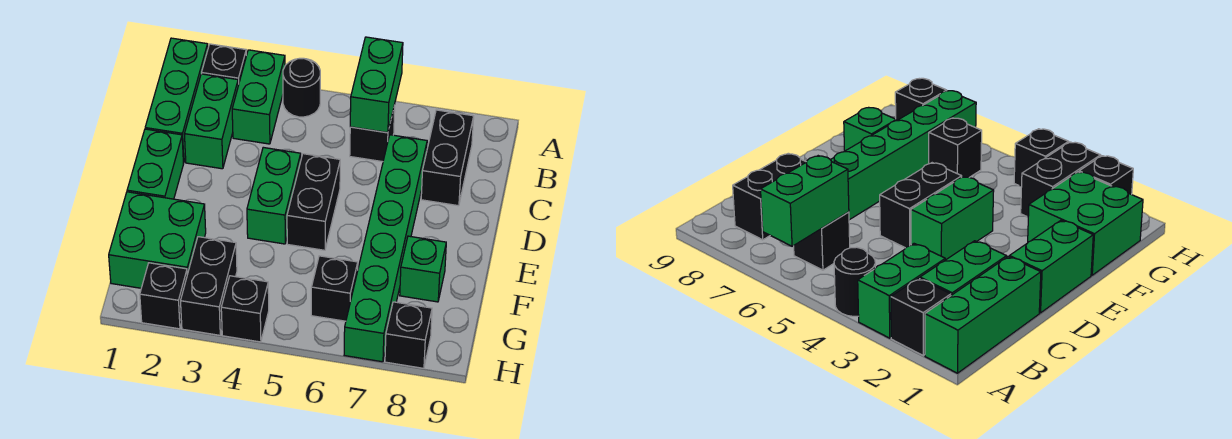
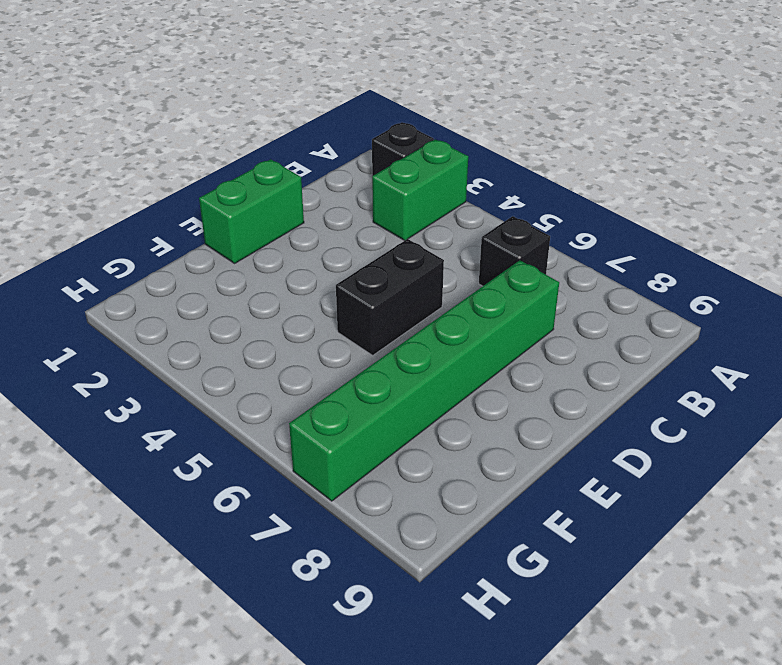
none -> green brick A1:C1 level 1
none -> black round brick A4 level 1
none -> green brick B2:C2 level 1

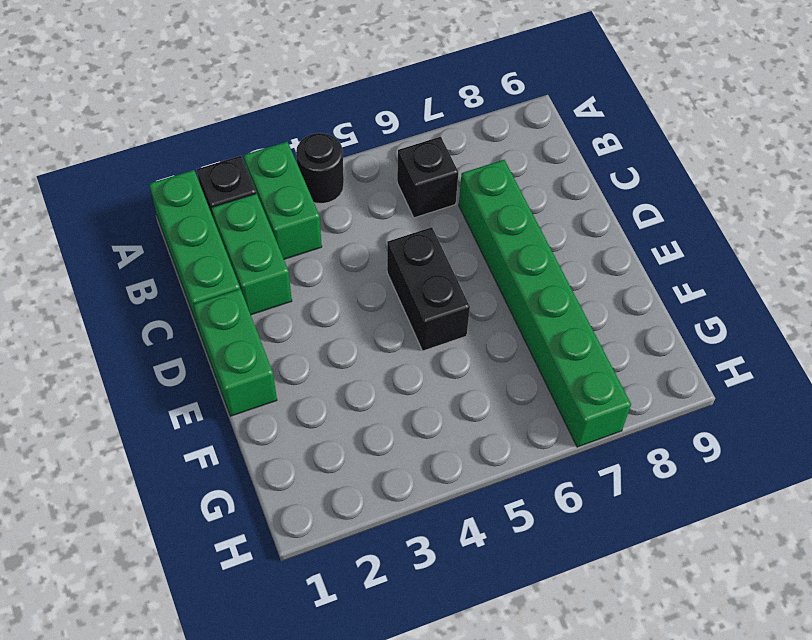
none -> black brick B8:C8 level 1
none -> green brick D4:E4 level 1
none -> green brick F1:G2 level 1

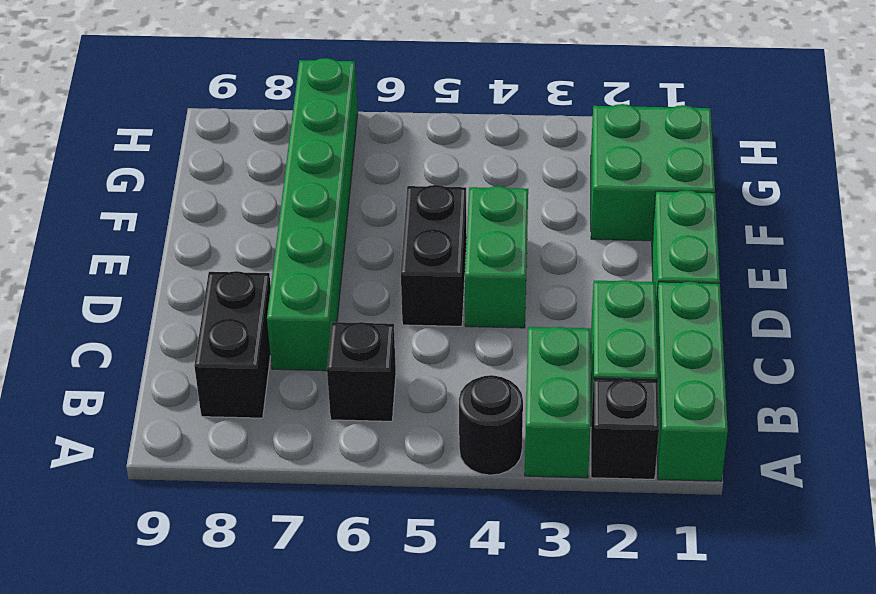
none -> green brick F8 level 1
none -> black brick G3:H3 level 1
none -> black brick G6 level 1

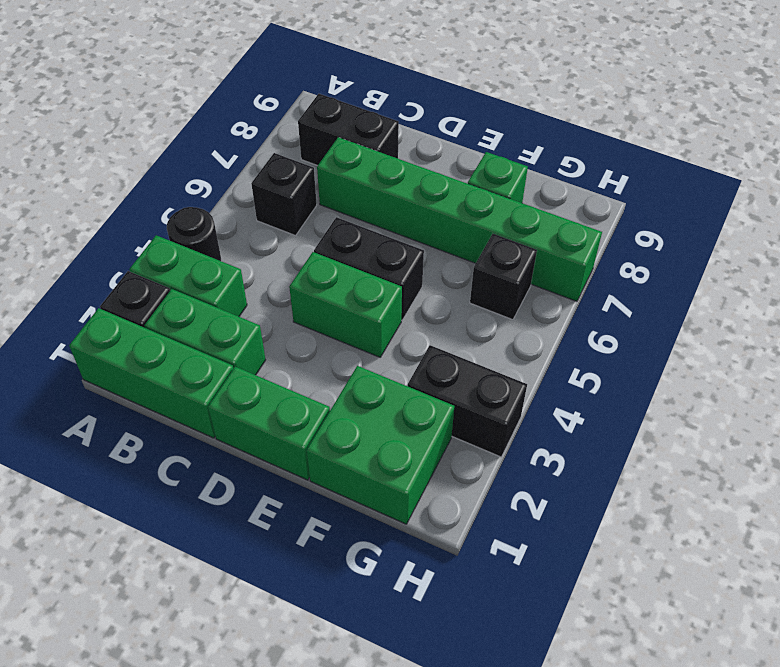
none -> black brick H2 level 1
none -> black brick H4 level 1
none -> black brick H8 level 1

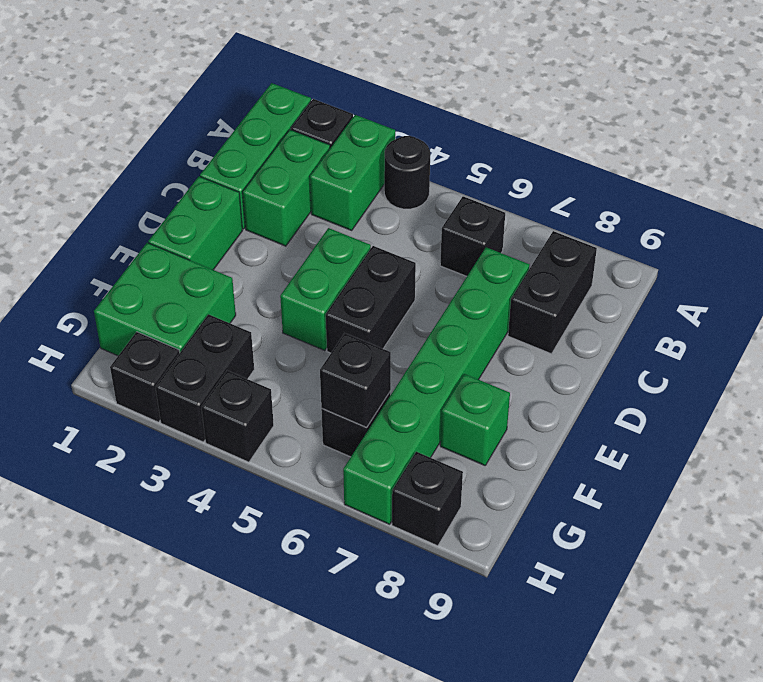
black brick G6 level 2 -> none
none -> green brick A6:B6 level 2

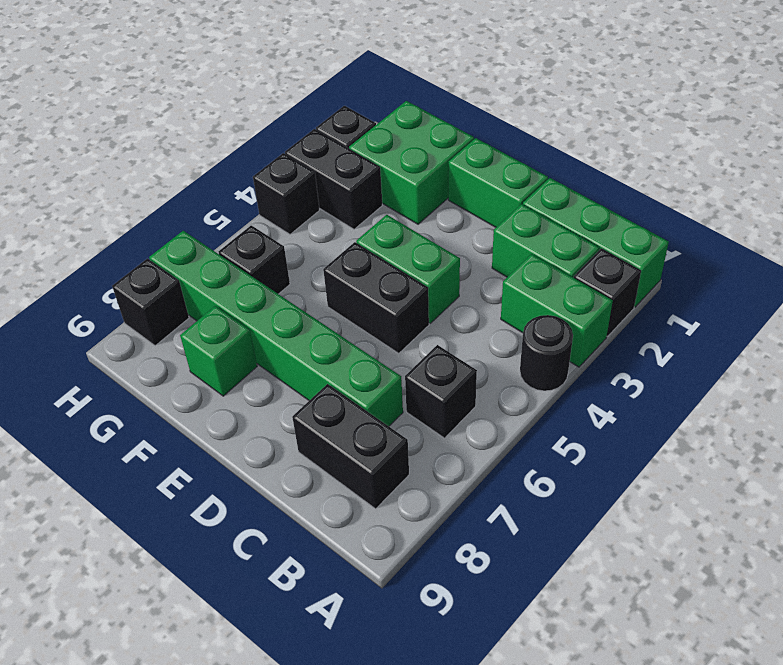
none -> green brick A6:B6 level 2

